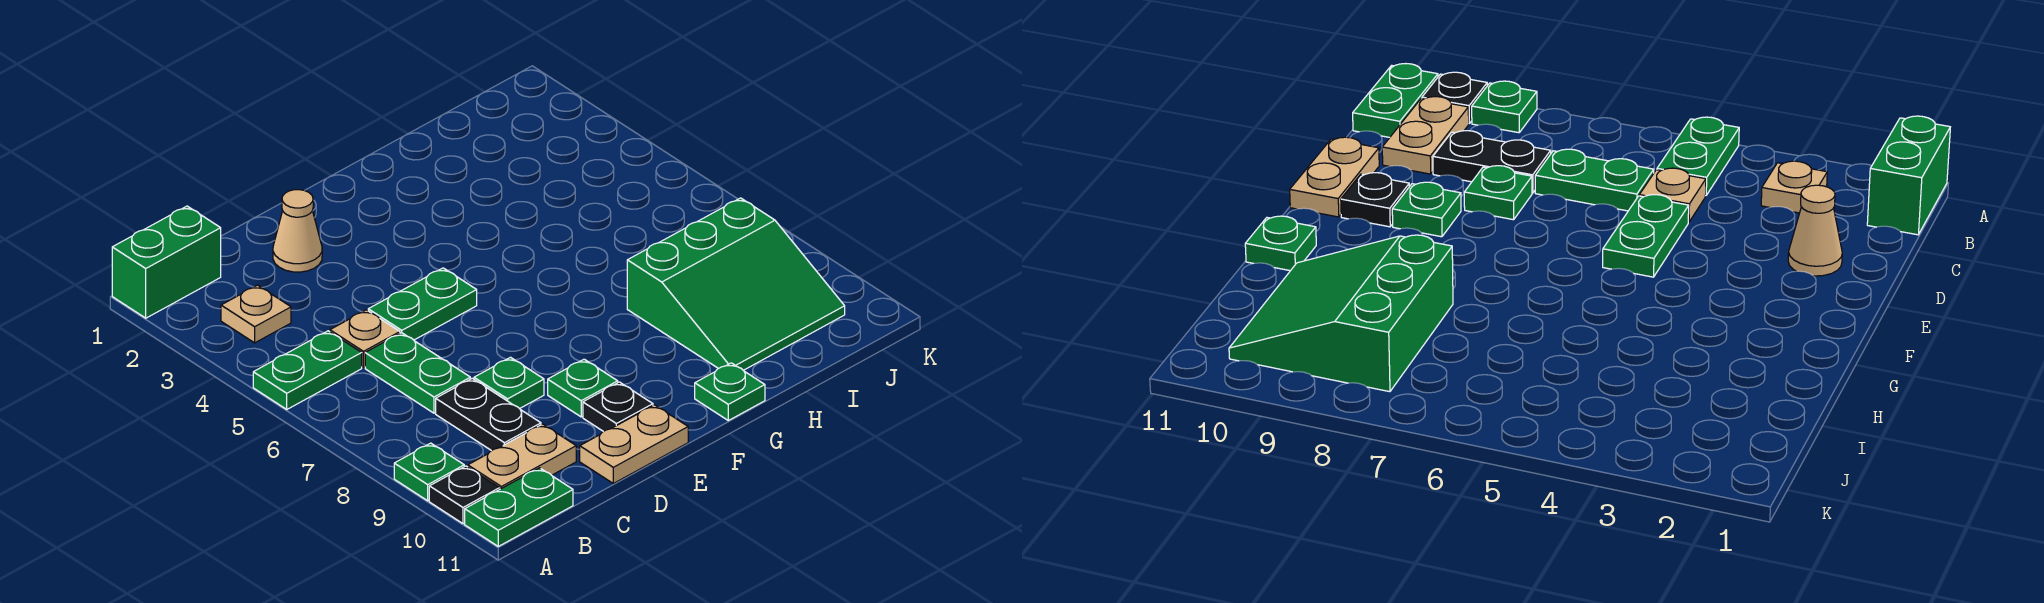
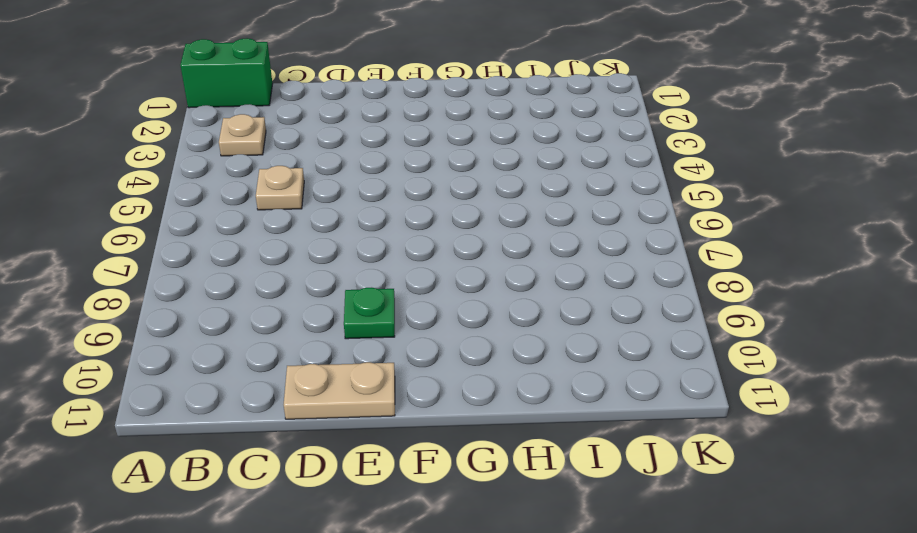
none -> green plate A5:B5 level 1
none -> green plate A9 level 1
none -> black plate A10 level 1

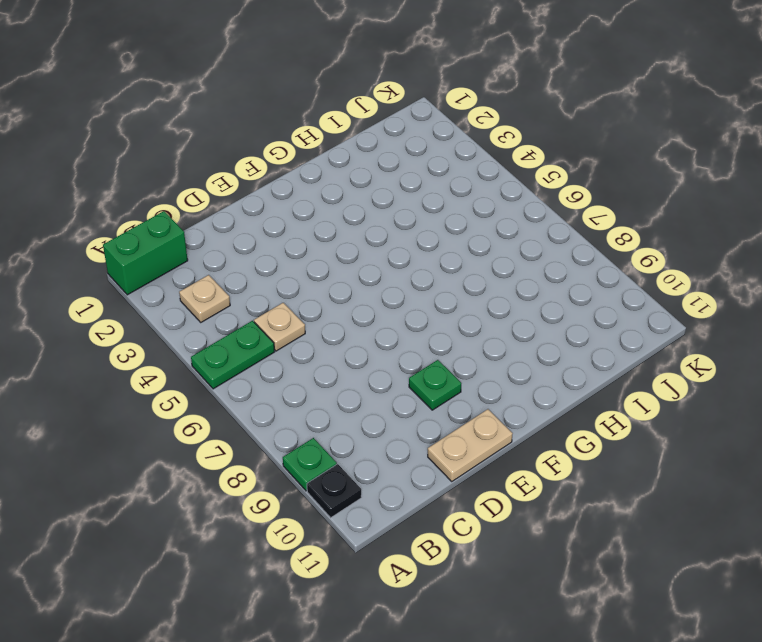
none -> green plate A11:B11 level 1
none -> tan plate B10:C10 level 1
none -> green plate C6:C7 level 1

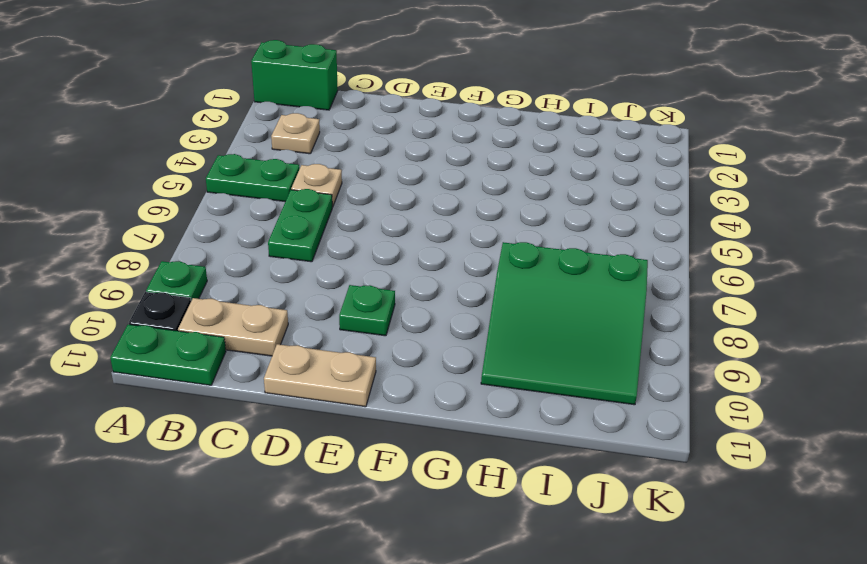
none -> black plate C8:C9 level 1
none -> tan cone D2 level 1
none -> green plate D5:E5 level 1

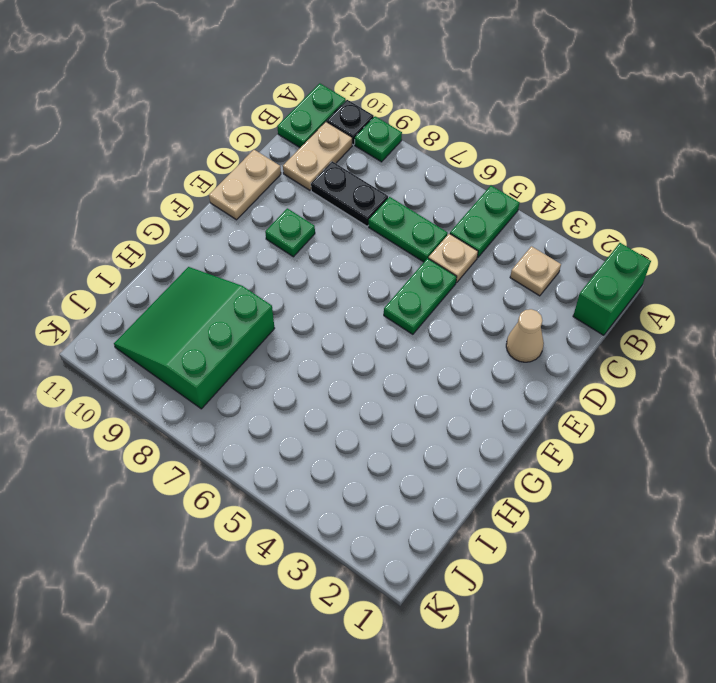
none -> green plate D8 level 1
none -> black plate E10 level 1
none -> green plate G11 level 1

